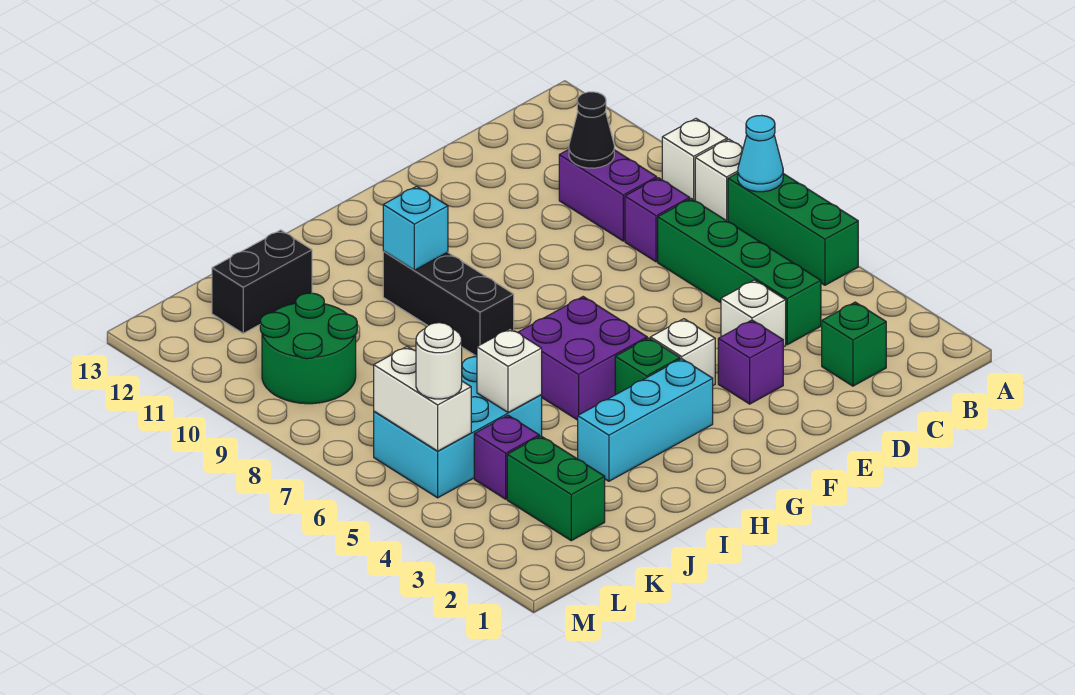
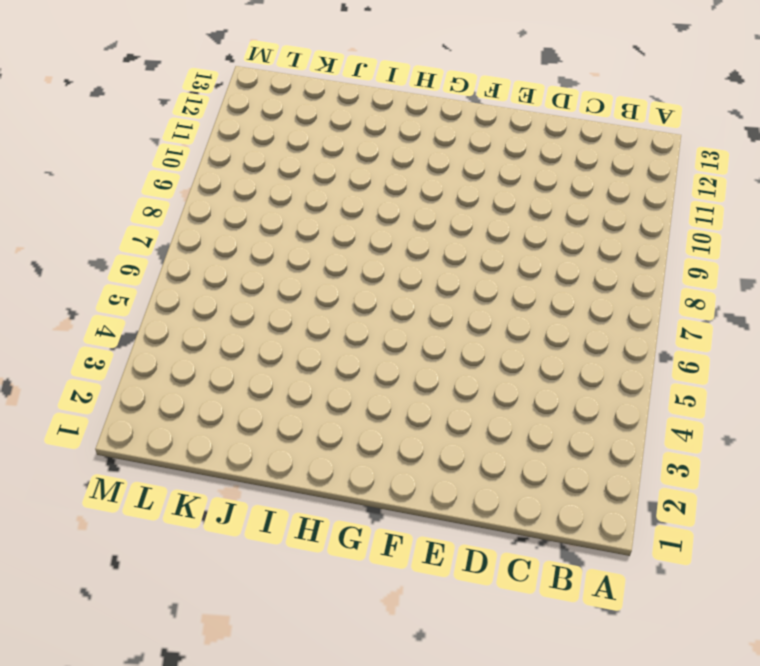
none -> green brick A5:A7 level 1
none -> white brick A8 level 1
none -> white brick A9 level 1

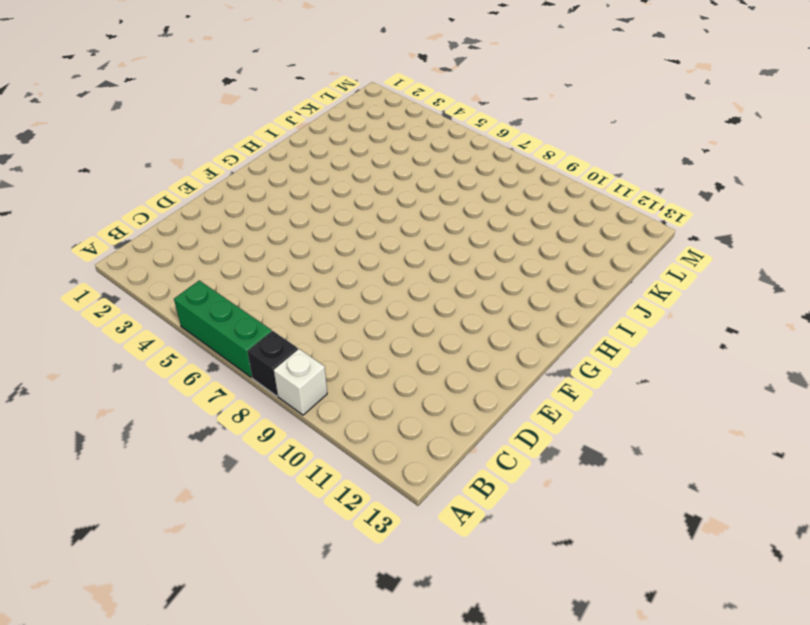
black brick A8 level 1 -> white brick A8 level 1
none -> green brick C2 level 1
none -> green brick C4:C7 level 1
none -> purple brick C8 level 1

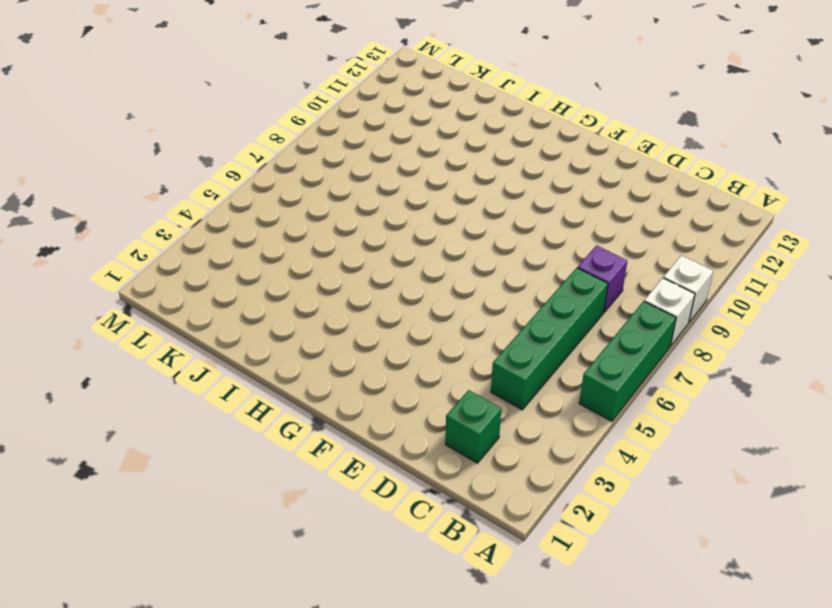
none -> purple brick C9:C10 level 1
none -> white brick D4 level 1
none -> purple brick E3 level 1

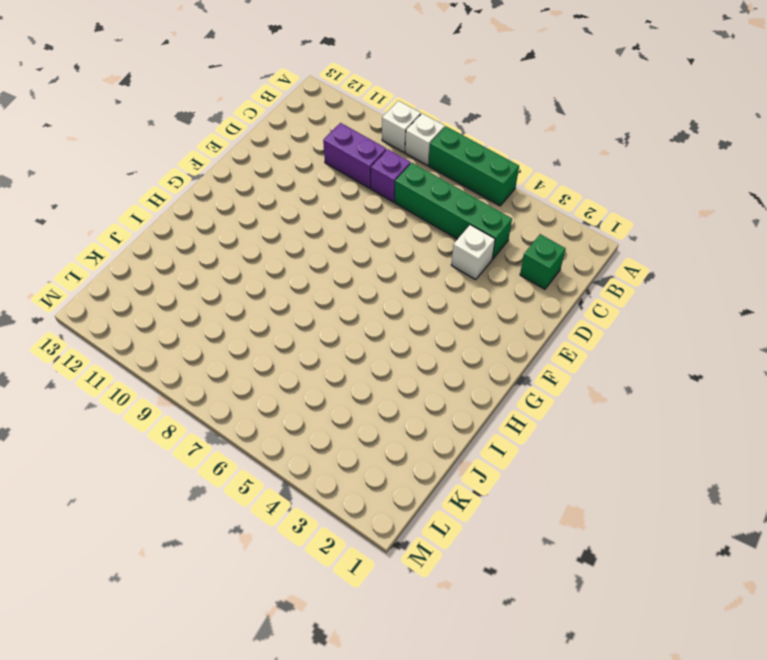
none -> purple brick E3 level 1
none -> white brick F4 level 1
none -> cyan brick G3:I3 level 1

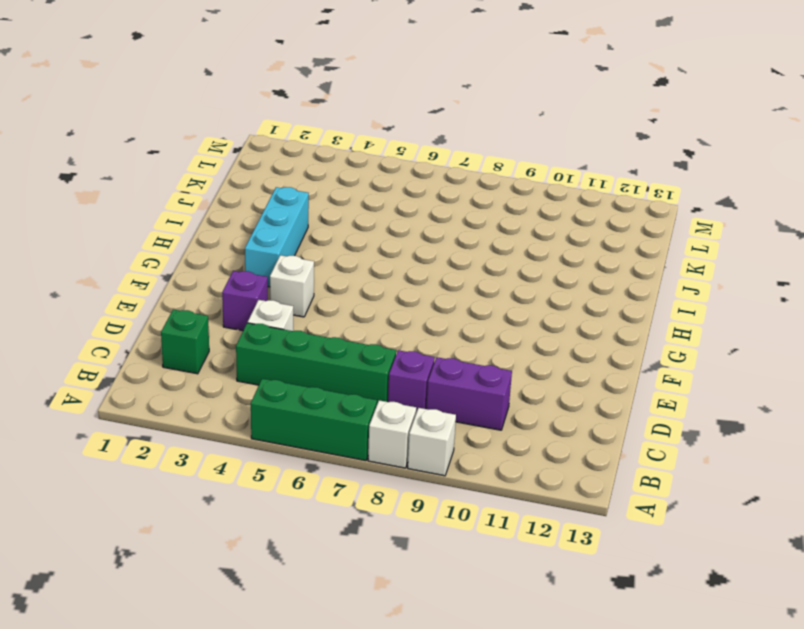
none -> green brick G4 level 1
none -> purple brick G5:H6 level 1
none -> black brick H8:H10 level 1

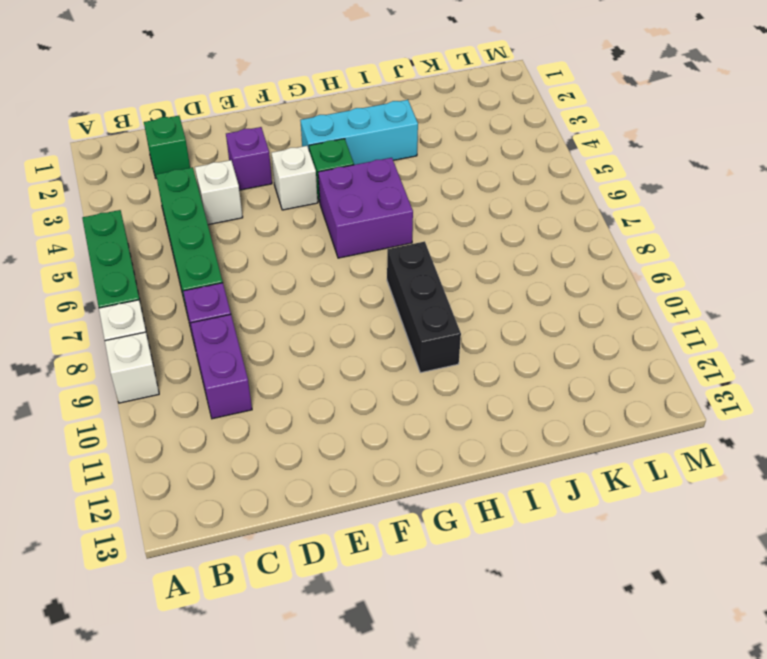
none -> cyan brick J5:L6 level 1
none -> black brick J12:K12 level 1
none -> green brick K2:K3 level 1

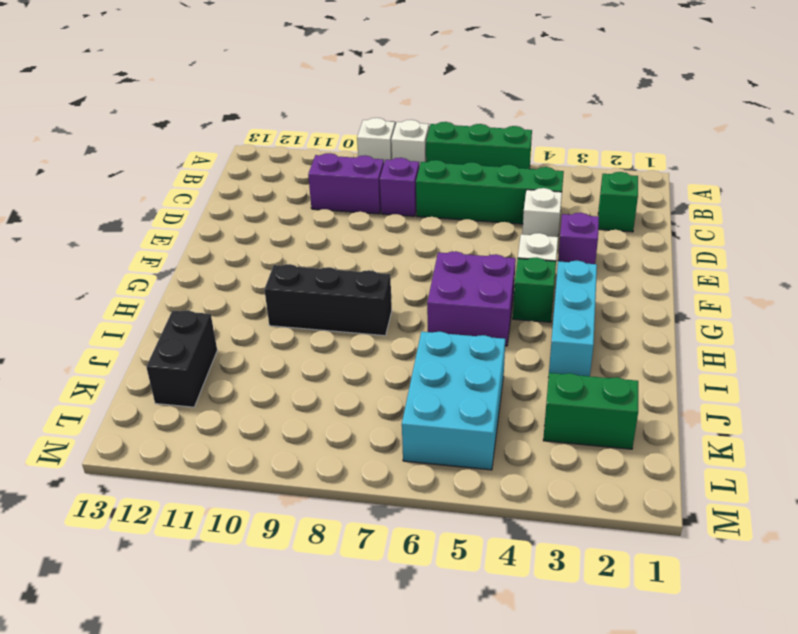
none -> purple brick K4 level 1
none -> green round brick K9:L10 level 1
none -> cyan cone A7 level 2

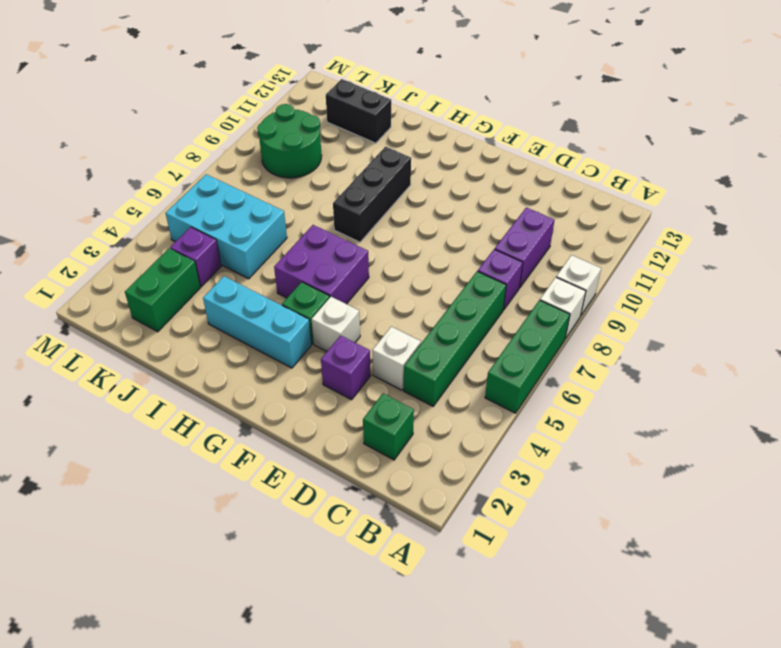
none -> cyan cone A7 level 2
none -> black cone C10 level 2
none -> cyan brick H10 level 2

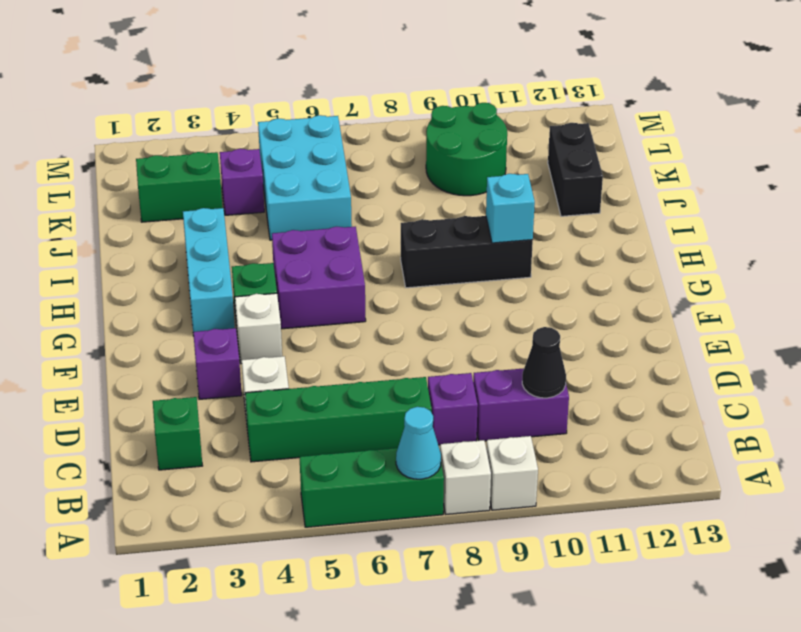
none -> white brick J5 level 2
none -> white brick L5:L6 level 2
none -> white round brick L5 level 3

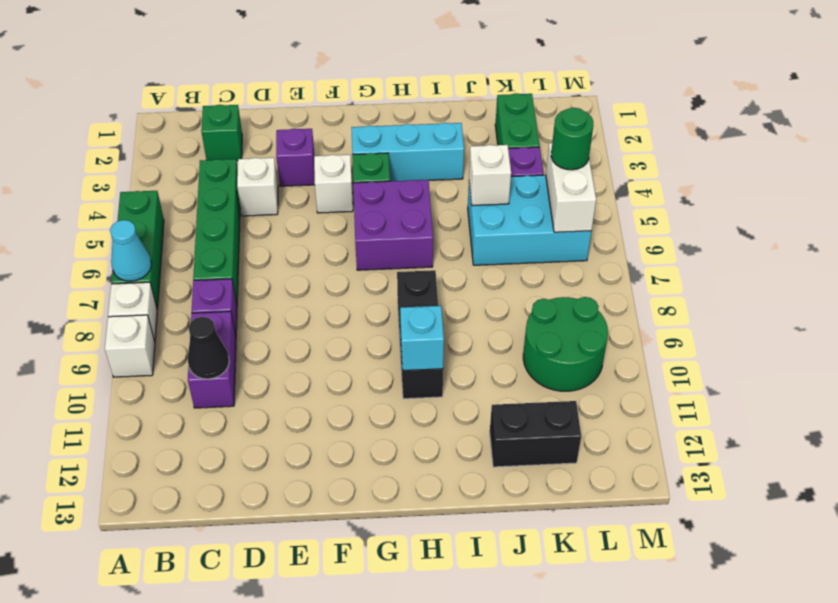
green round brick L5 level 3 -> white round brick L5 level 3

